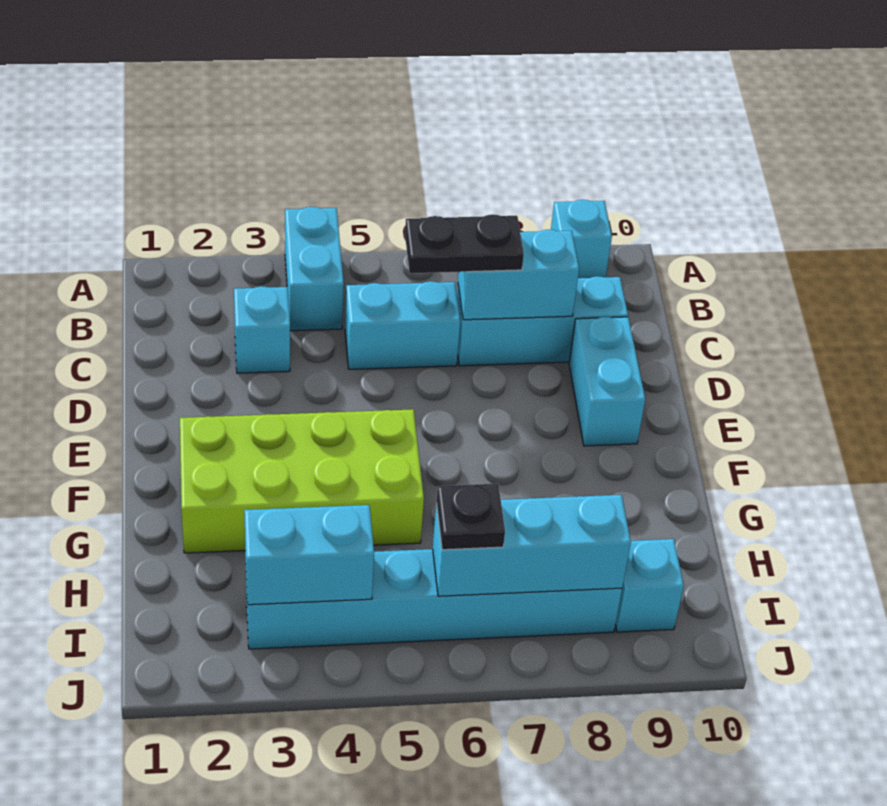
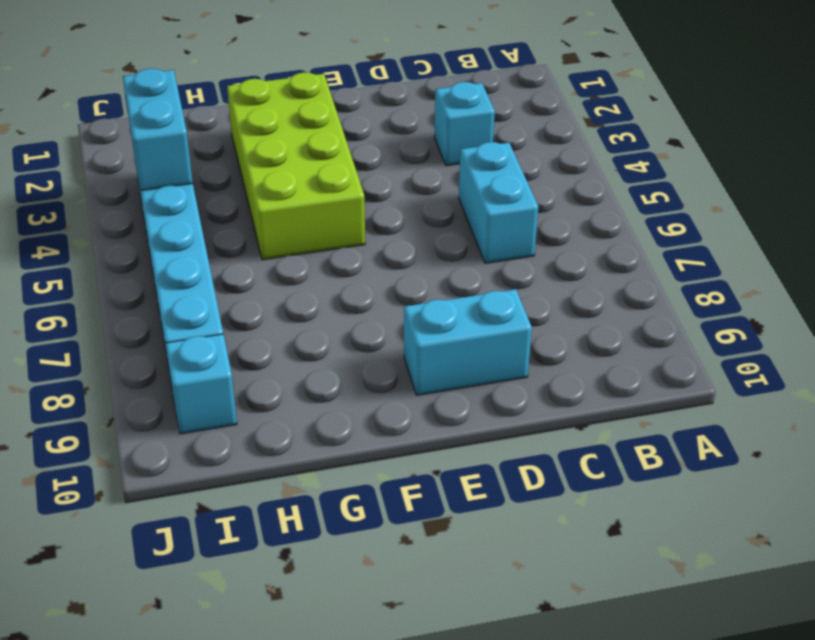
none -> cyan brick A4:B4 level 1
none -> cyan brick A9 level 1
none -> cyan brick C7:C9 level 1

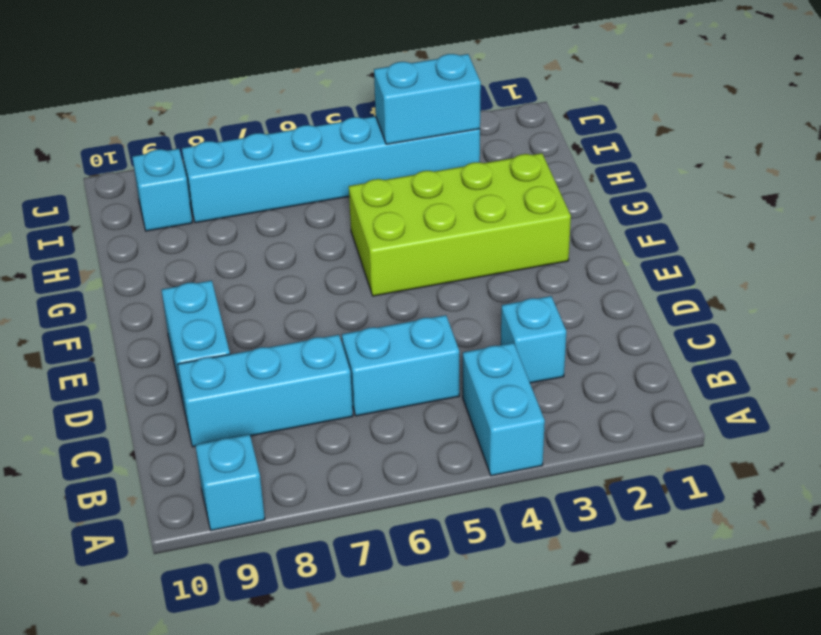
none -> cyan brick C7:C8 level 2
none -> cyan brick I6:I8 level 2
none -> black plate C6:C7 level 3

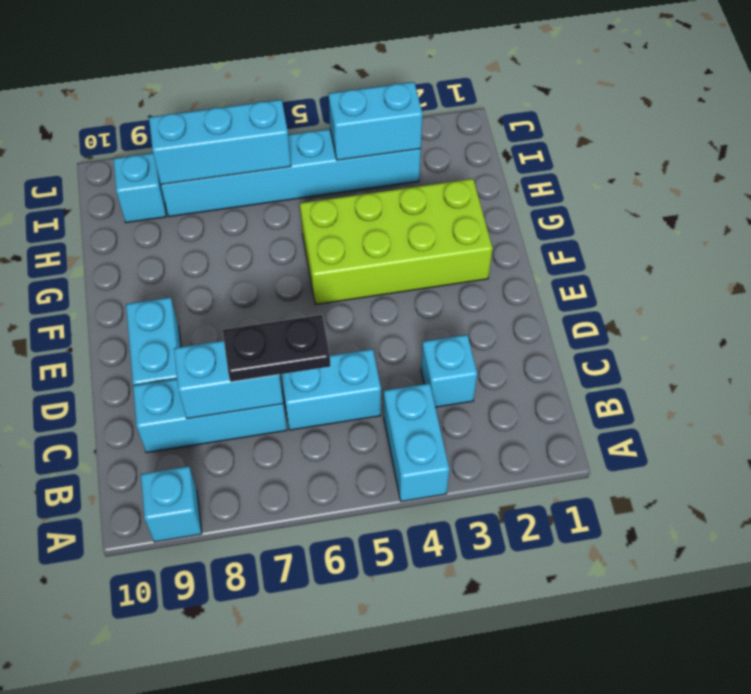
none -> black plate I6 level 3

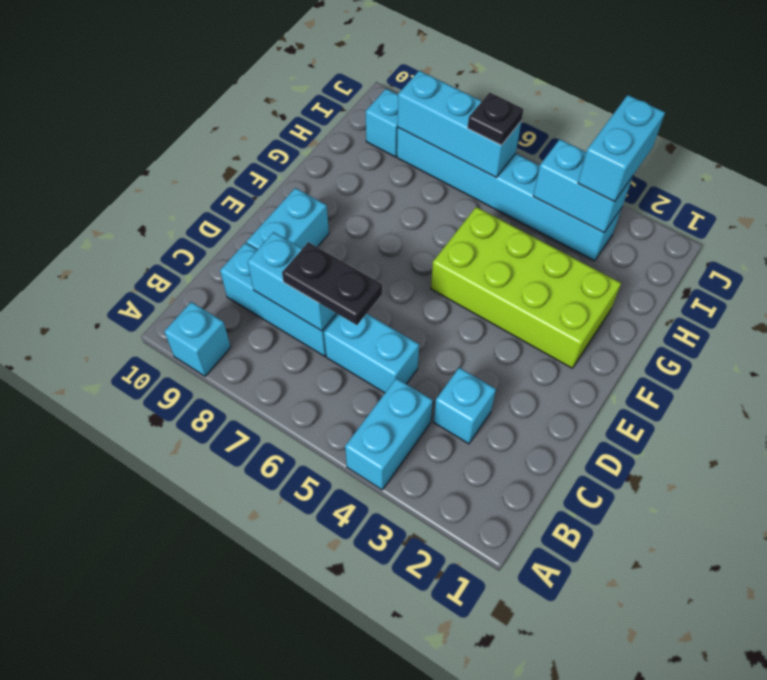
cyan brick I3:J3 level 3 -> none

